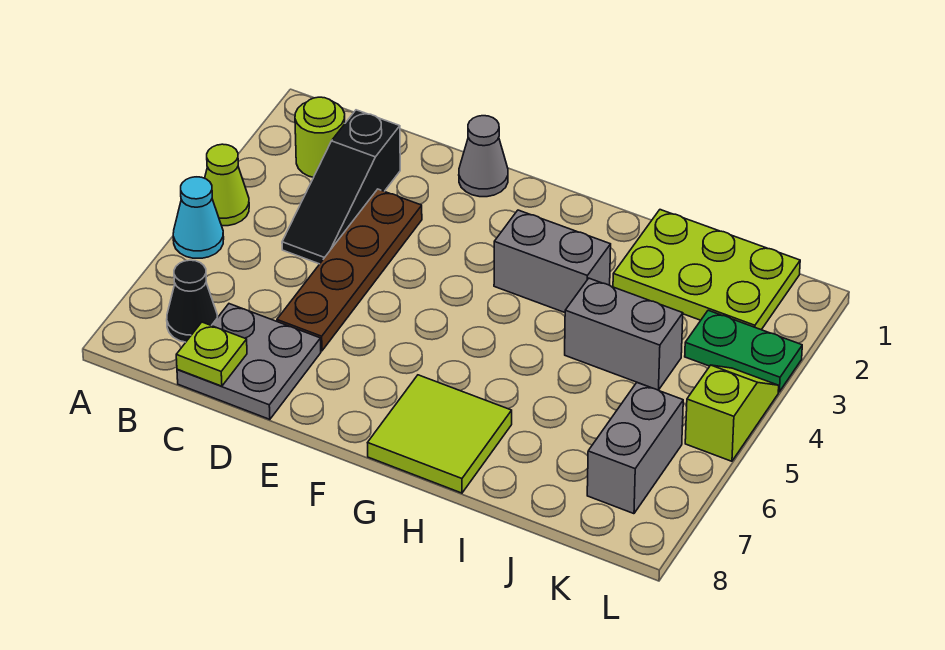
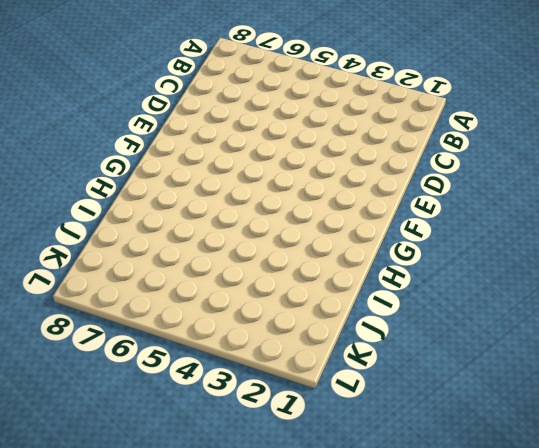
none -> lime cone A4 level 1
none -> cyan cone A5 level 1
none -> lime round brick B2 level 1

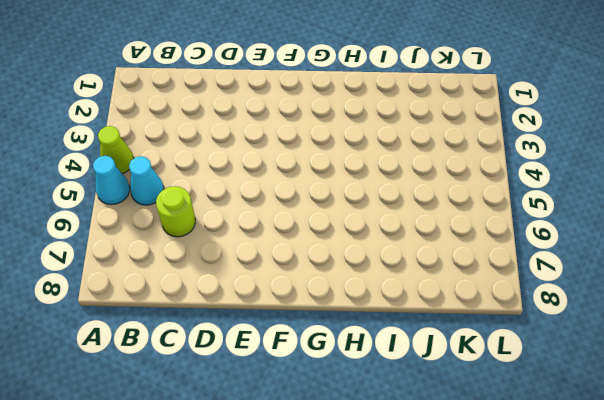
cyan cone B5 level 1 -> none
lime round brick C6 level 1 -> lime round brick B2 level 1
none -> black cone B7 level 1
none -> black slope C2:C4 level 1 top 2
none -> grey plate C7:D8 level 1

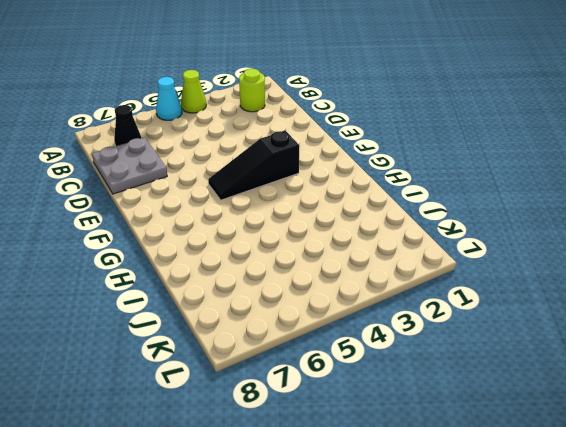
black slope F3:F5 level 1 top 3 -> black slope C2:C4 level 1 top 2
none -> brown plate D3:D6 level 1
none -> grey cone E1 level 1
none -> grey brick G3:H3 level 1

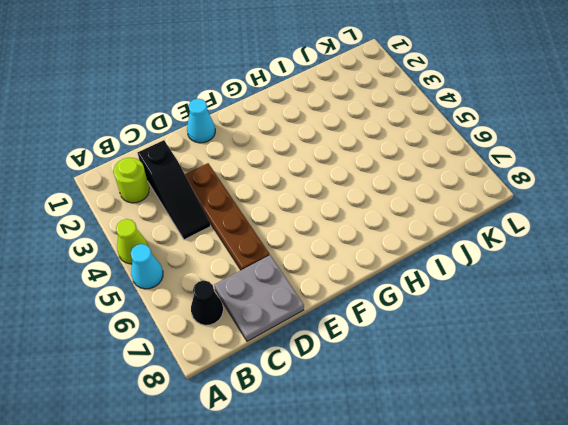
cyan cone E1 level 1 -> grey cone E1 level 1
none -> grey brick G3:H3 level 1
none -> lime tile G7:H8 level 1
none -> lime plate I1:K2 level 1

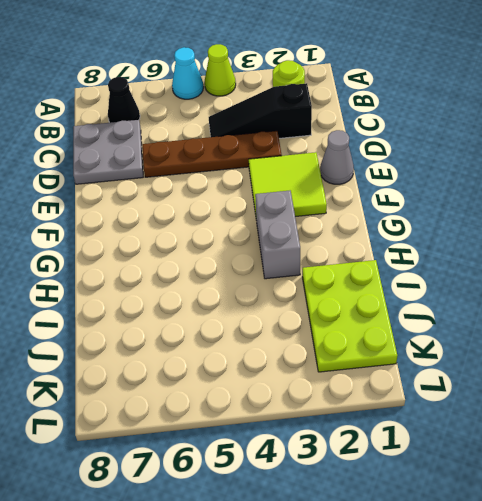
lime tile E2:F3 level 1 -> lime tile G7:H8 level 1
none -> grey brick I4:J4 level 1
none -> green plate K3:L3 level 1
none -> grey brick K6:K7 level 1

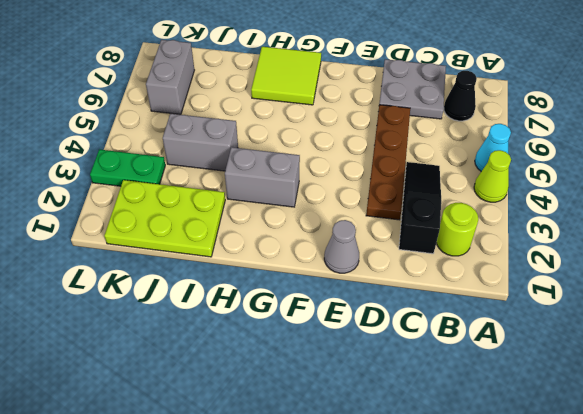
none -> lime slope L4:L5 level 1 top 5
none -> lime plate C8 level 2

